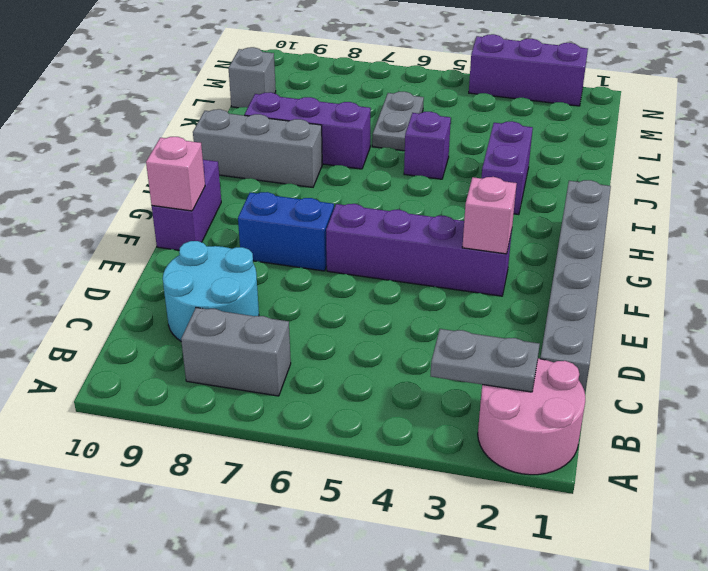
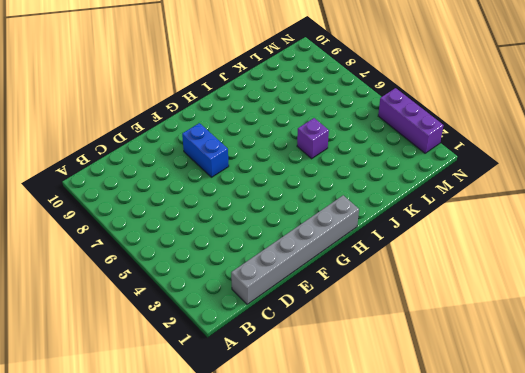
none -> pink round brick A1:B2 level 1
none -> grey brick B7:B8 level 1
none -> cyan round brick C8:D9 level 1

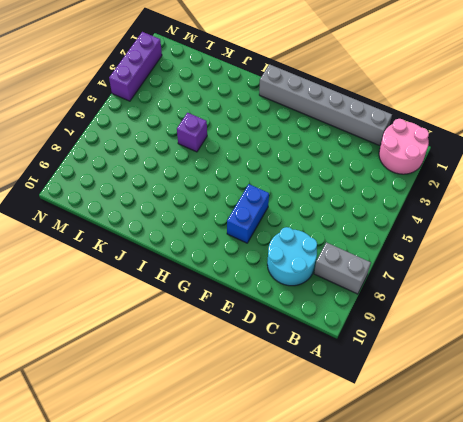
grey brick A8:B8 level 1 -> grey brick B7:B8 level 1
none -> purple brick F3:F6 level 1
none -> purple brick F10:G10 level 1
none -> purple brick I3:J3 level 1

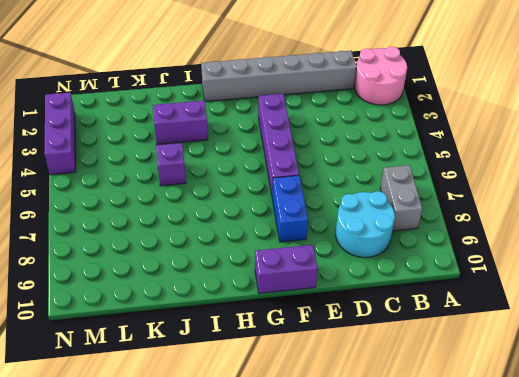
none -> grey brick I8:I10 level 1
none -> purple brick J7:J9 level 1
none -> grey plate K6:L6 level 1

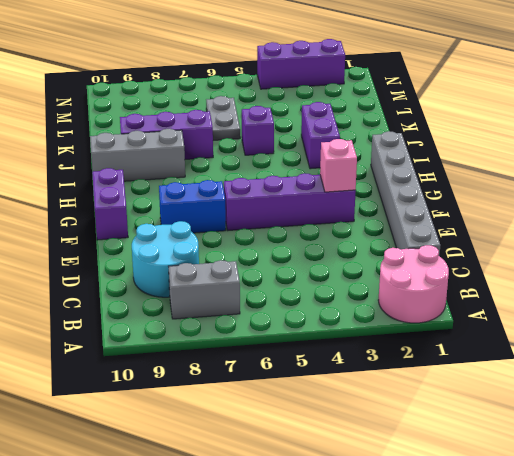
none -> grey brick L10 level 1
none -> grey plate B2:B3 level 2
none -> pink brick F10 level 2

